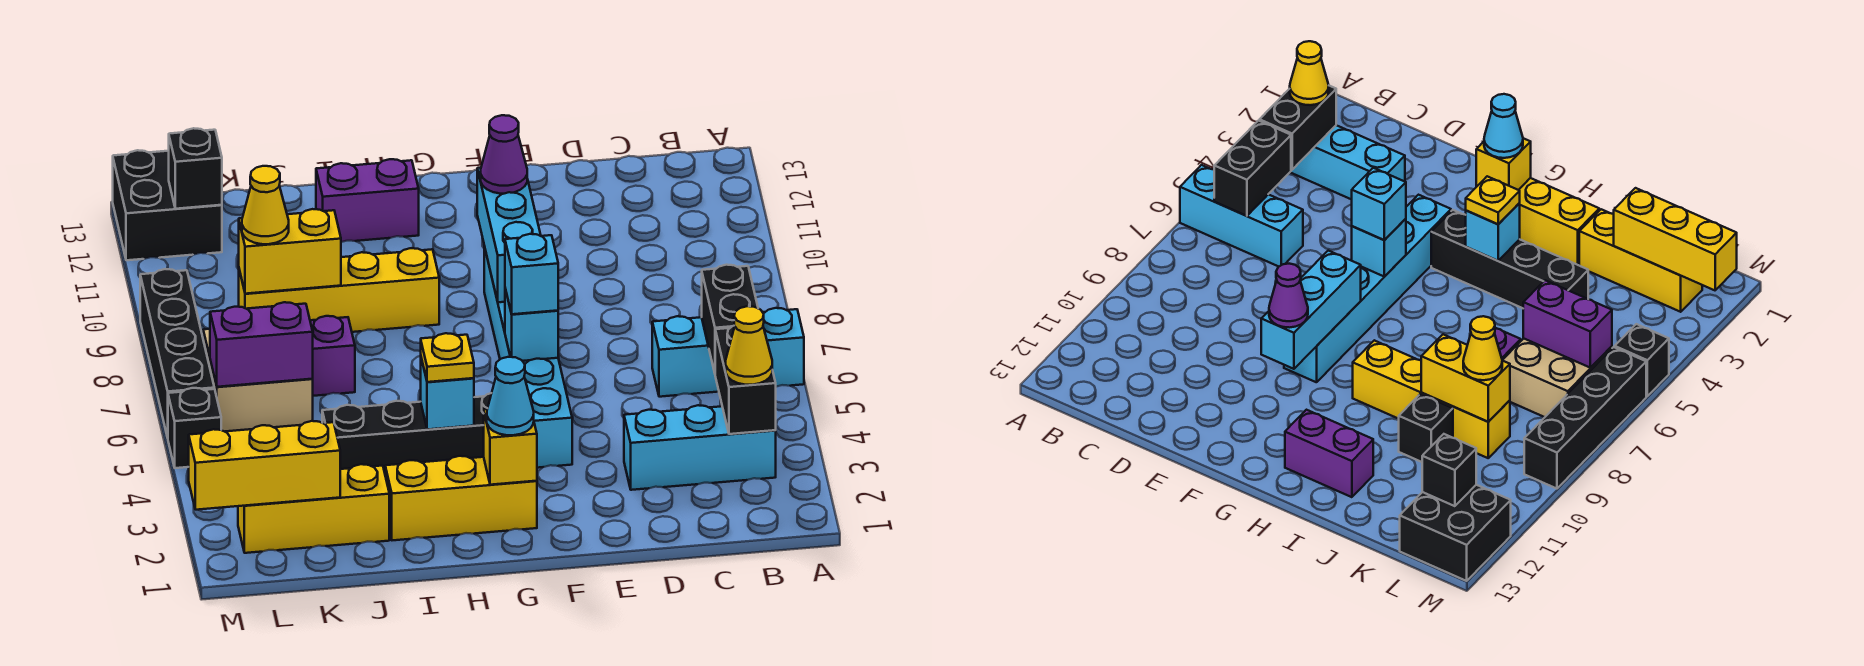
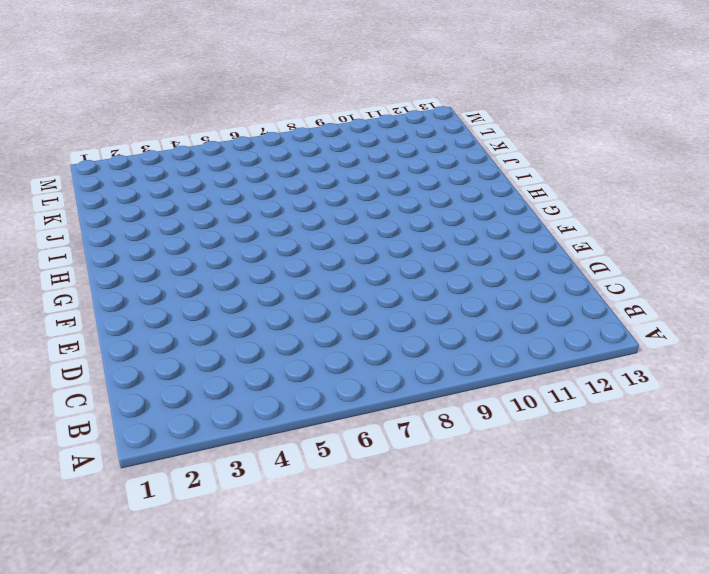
none -> cyan brick A6:C6 level 1
none -> cyan brick B3:D3 level 1
none -> cyan brick F4:F9 level 1
none -> yellow brick G2:I2 level 1

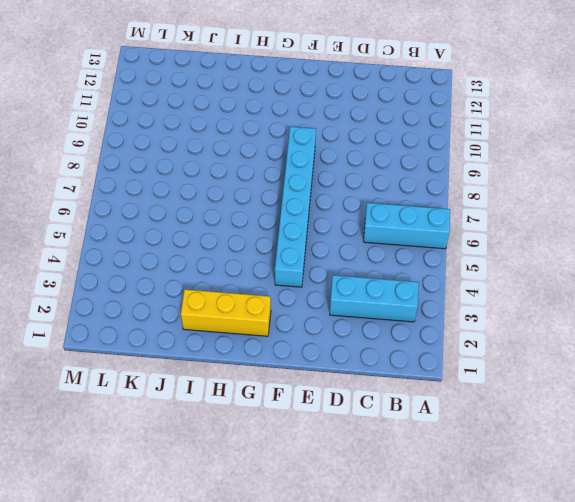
none -> black brick G4:J4 level 1
none -> yellow brick H9:K9 level 1
none -> purple brick H12:I12 level 1
none -> yellow brick J2:L2 level 1

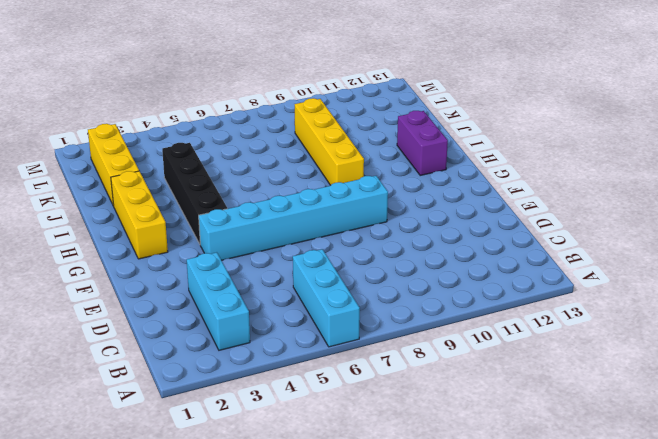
none -> purple brick J7 level 1
none -> black brick J10 level 1
none -> tan brick K6:L7 level 1
none -> black brick L12:M13 level 1

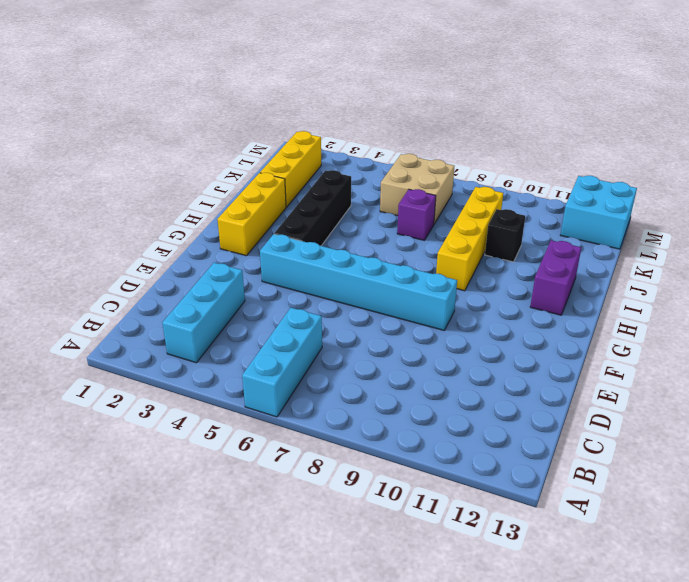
cyan brick L12:M13 level 1 -> black brick L12:M13 level 1
none -> black brick M5 level 1
none -> black brick M6:M9 level 1
none -> black brick B3:B4 level 2
none -> black brick B5:B6 level 2

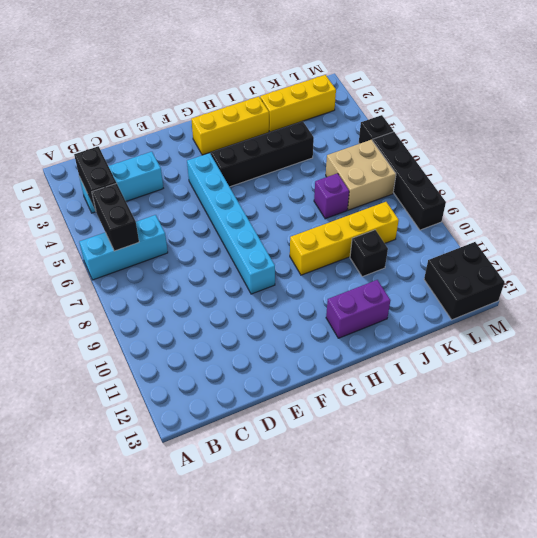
none -> cyan brick F6 level 2
none -> cyan brick F8:F10 level 2
none -> yellow brick G2 level 2
none -> cyan brick H4 level 2

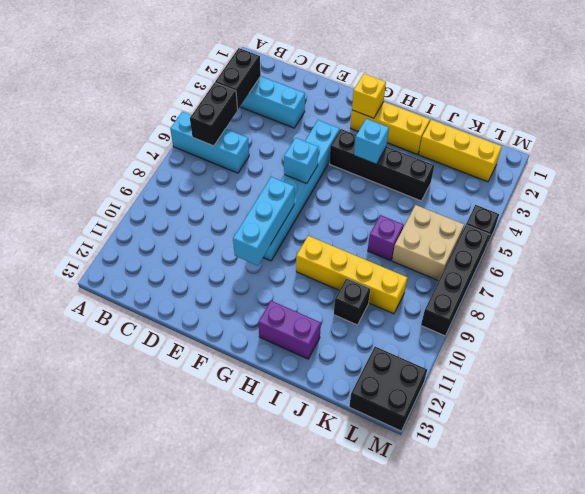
none -> yellow brick J9:K9 level 2
none -> yellow brick K2:M2 level 2
none -> purple brick K6:L6 level 2
none -> black brick L12 level 2

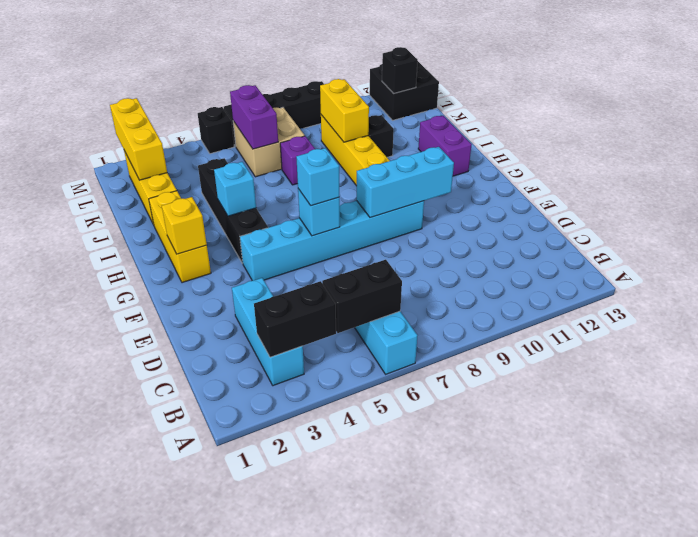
none -> yellow cone B3 level 3
none -> purple cone F10 level 3
none -> cyan cone G2 level 3
none -> yellow plate H4 level 3

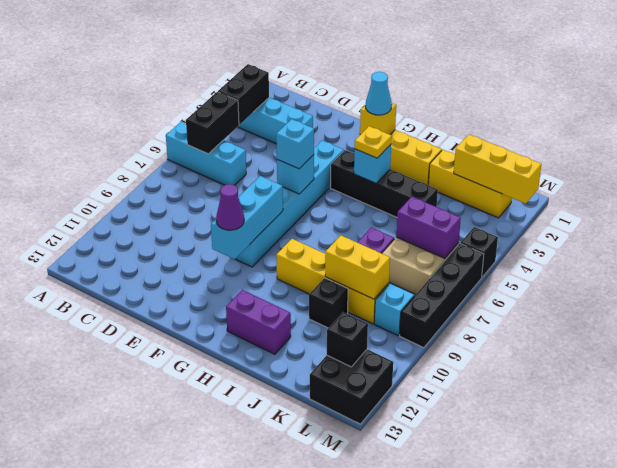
cyan brick L9 level 1 -> none
none -> yellow cone B3 level 3
none -> yellow cone K9 level 3

